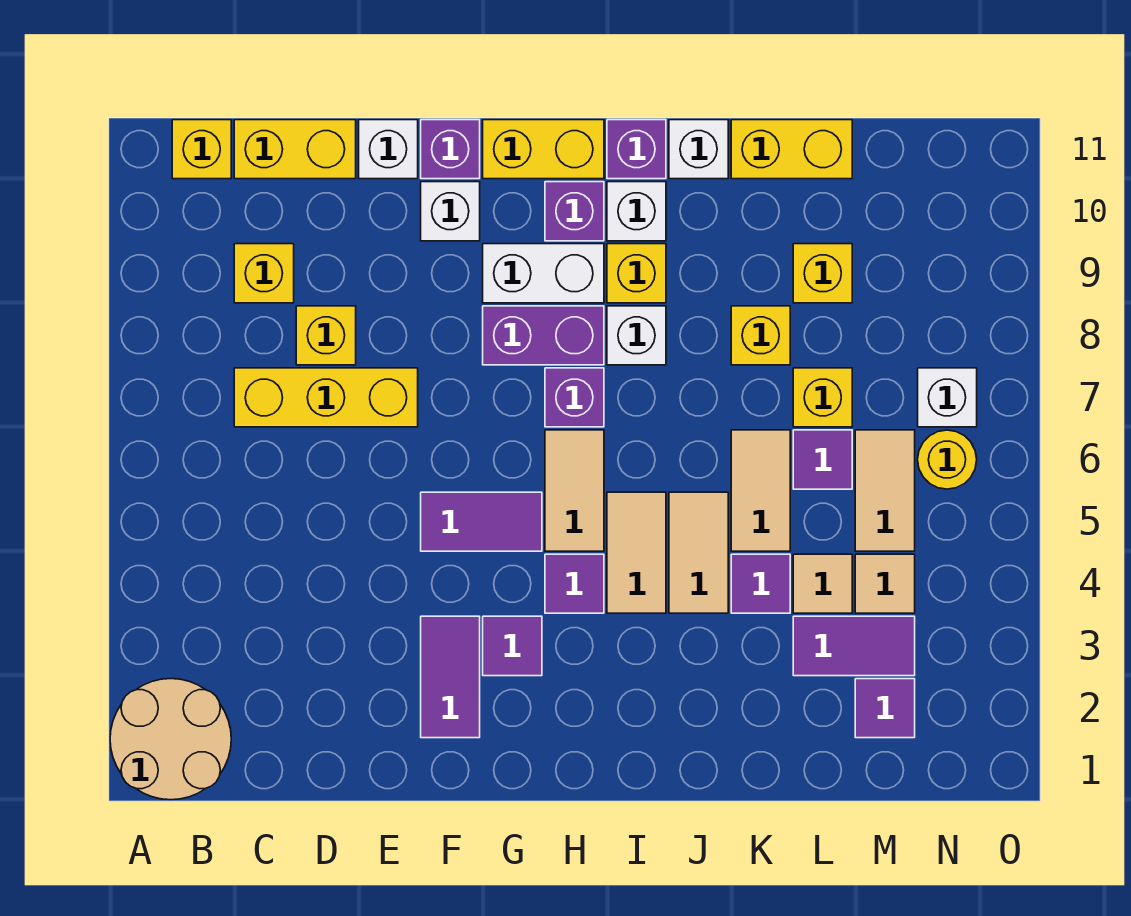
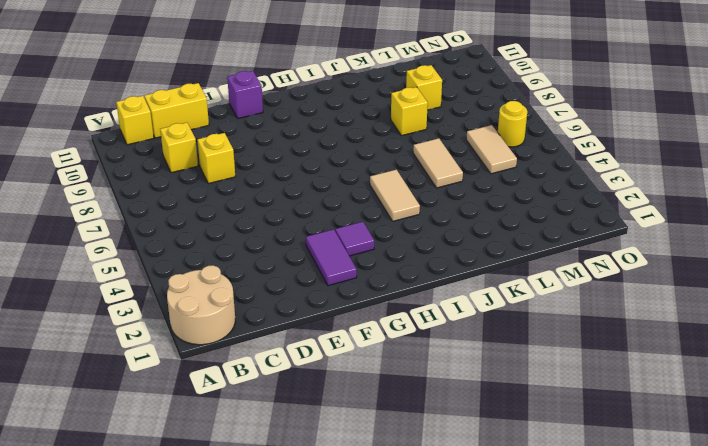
none -> yellow brick C7:E7 level 1
none -> white brick E11 level 1
none -> purple tile F5:G5 level 1
none -> white brick F10 level 1

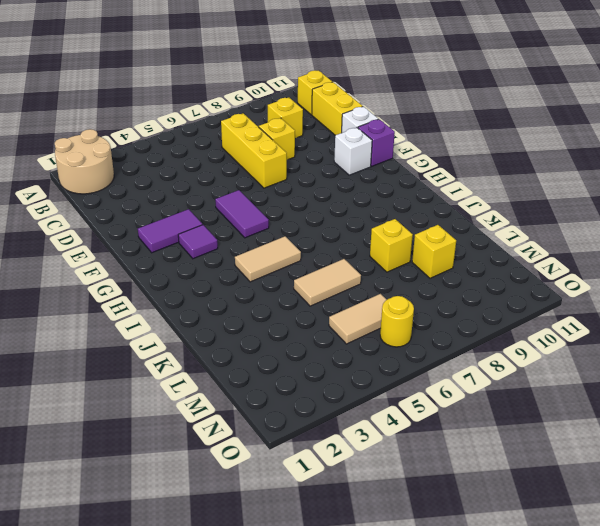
none -> purple brick G8:H8 level 1
none -> white brick G9:H9 level 1
none -> yellow brick G11:H11 level 1
none -> purple tile H4 level 1

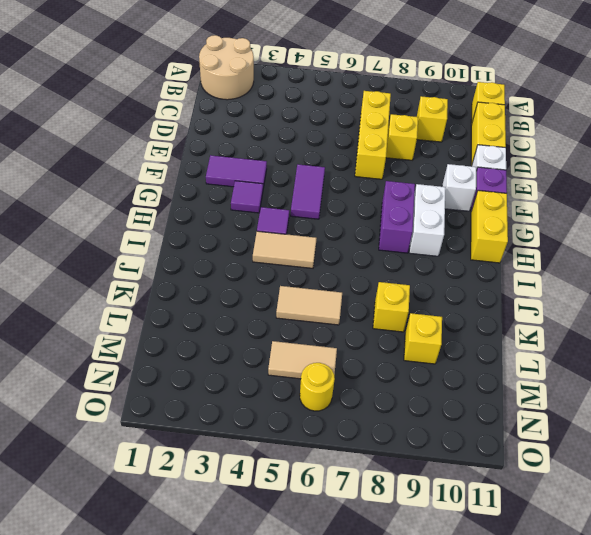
none -> tan tile H5:H6 level 1
none -> purple brick H7 level 1
none -> purple brick H10 level 1
none -> white brick I8 level 1

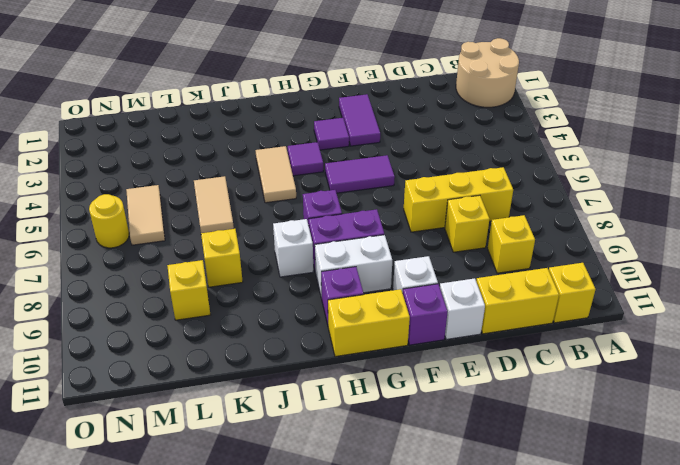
none -> tan tile H5:H6 level 1
none -> yellow brick I9 level 1
none -> white brick I10 level 1
none -> purple brick I11 level 1

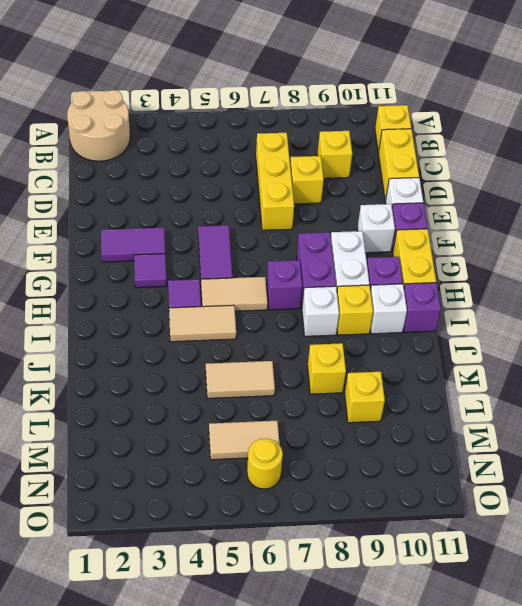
none -> tan tile J4:J5 level 1
none -> white brick J11 level 1
none -> purple tile K4 level 1
none -> yellow brick K11:L11 level 1

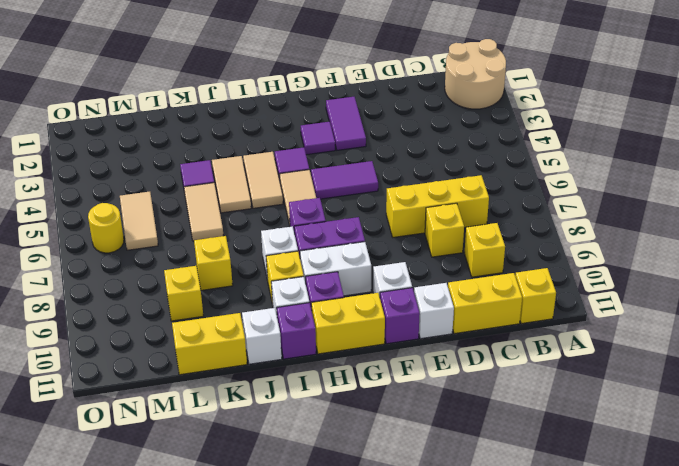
none -> purple tile L3:M3 level 1
none -> tan tile L4 level 1
none -> purple tile L6 level 1
none -> yellow brick L7 level 1

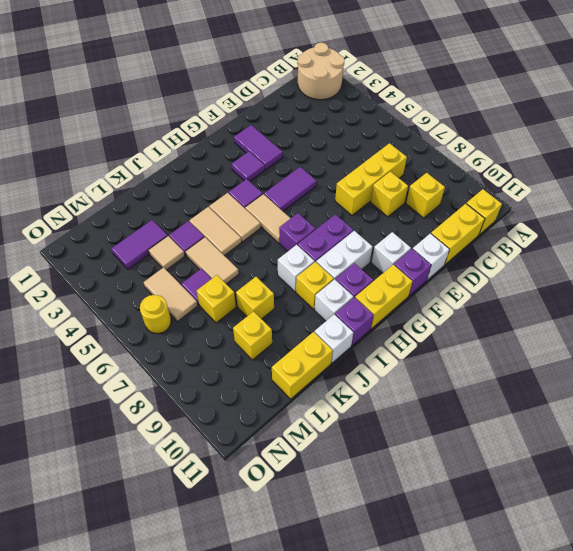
none -> purple tile M2 level 1
none -> tan tile M4 level 1
none -> white brick N7 level 1

